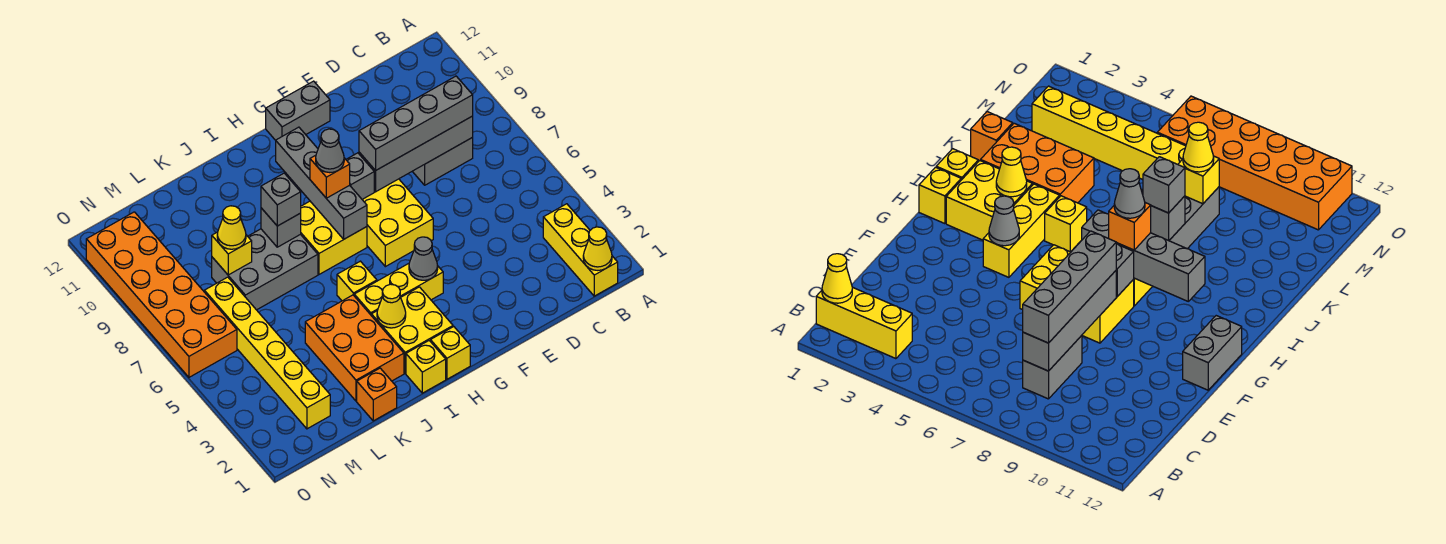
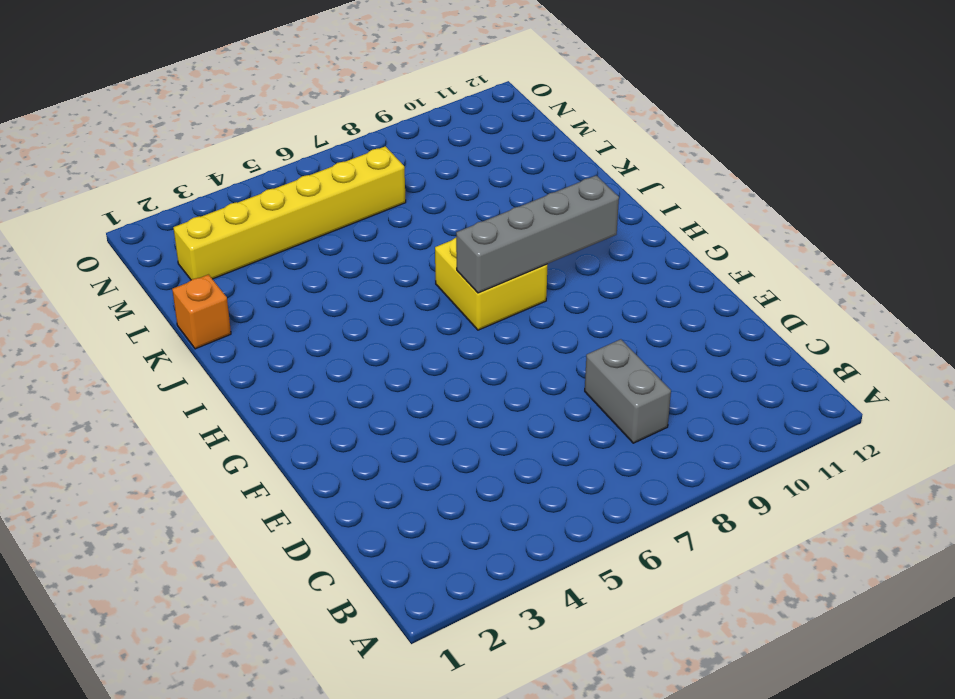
none -> yellow brick B1:B3 level 1
none -> yellow brick F6:G8 level 1
none -> grey brick F12:G12 level 1

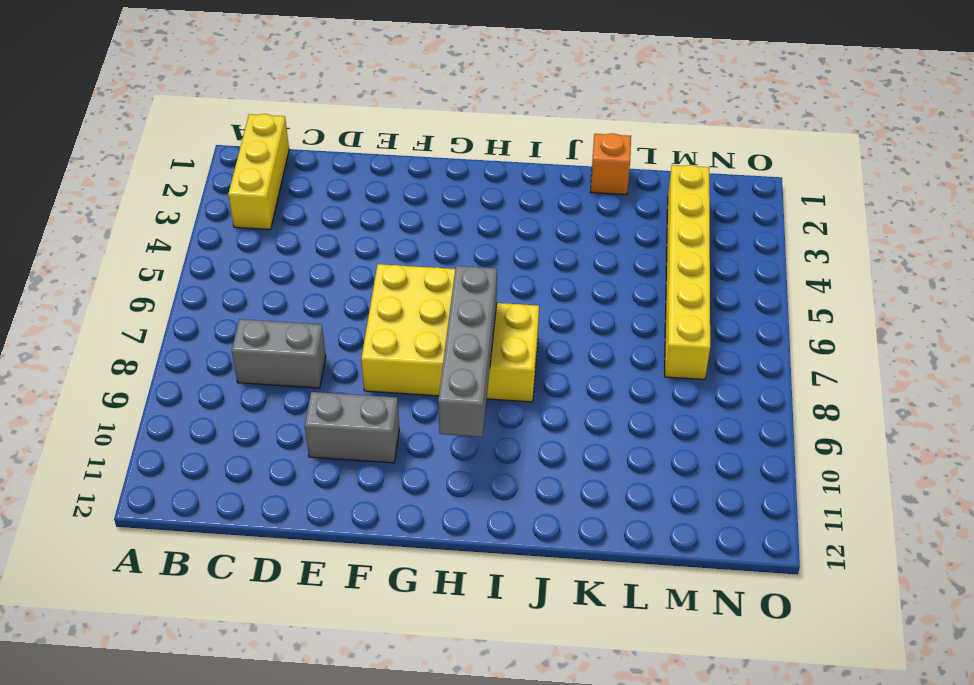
grey brick E10:F10 level 1 -> grey brick F12:G12 level 1
none -> yellow brick G4:I4 level 1
none -> yellow brick H1 level 1
none -> yellow brick H2:I3 level 1

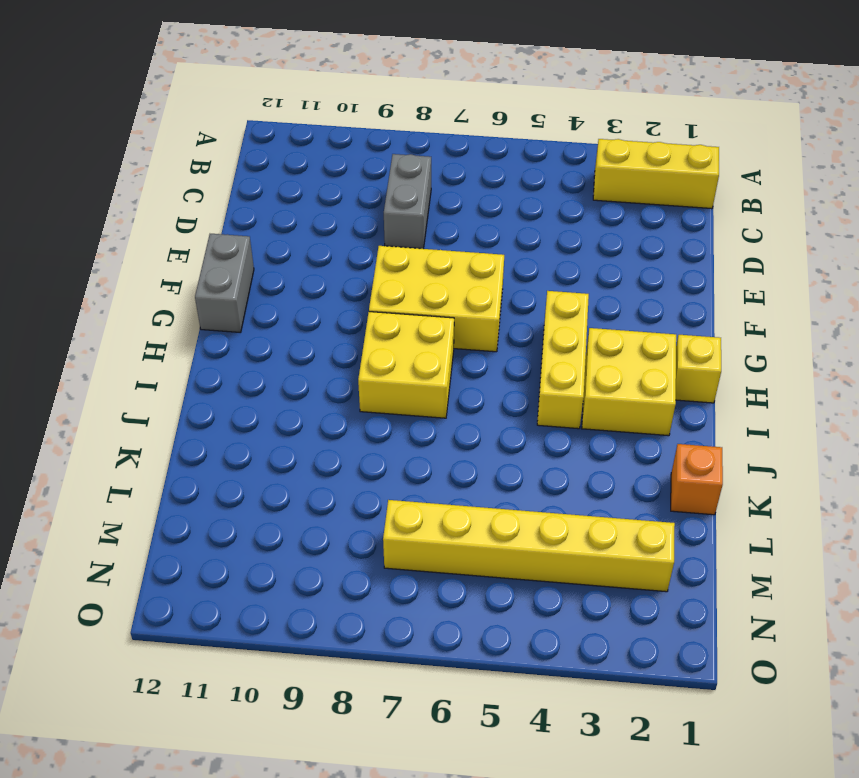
none -> yellow brick I1 level 1
none -> yellow brick I5 level 1
none -> orange brick J2:K4 level 1

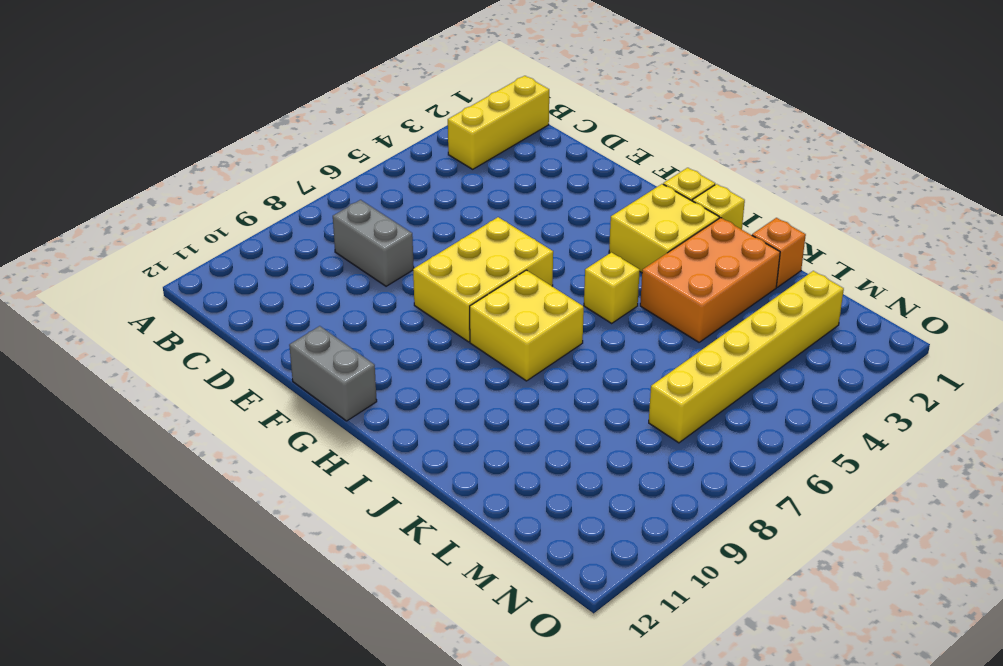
none -> yellow brick G4:I4 level 1
none -> grey brick J7:L8 level 1
none -> orange brick N6:O11 level 1

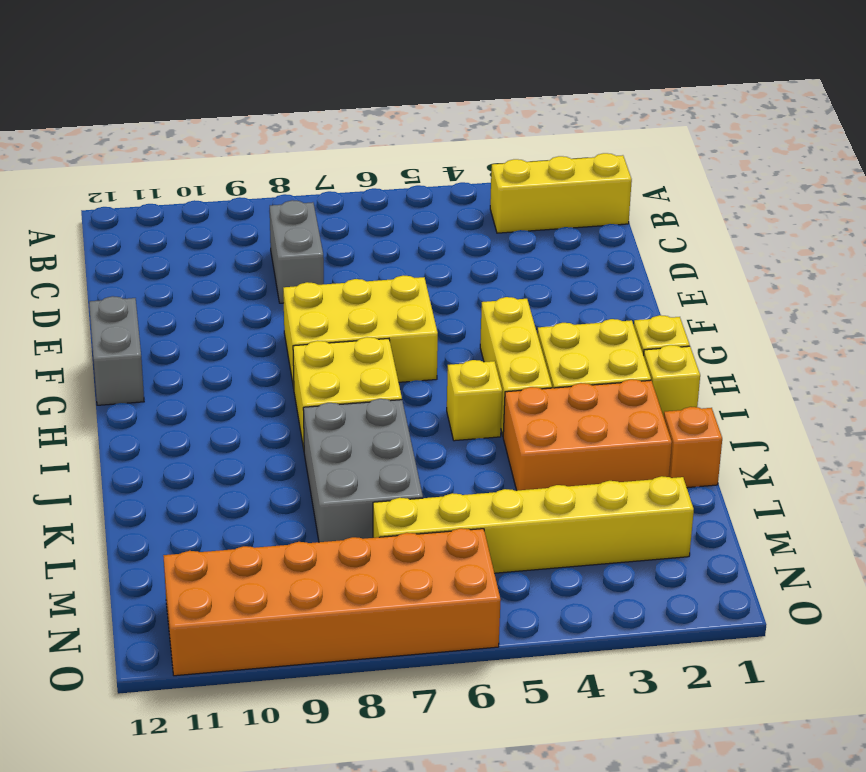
none -> yellow cone B1 level 2
none -> grey brick C8:F8 level 2
none -> grey cone G4 level 2

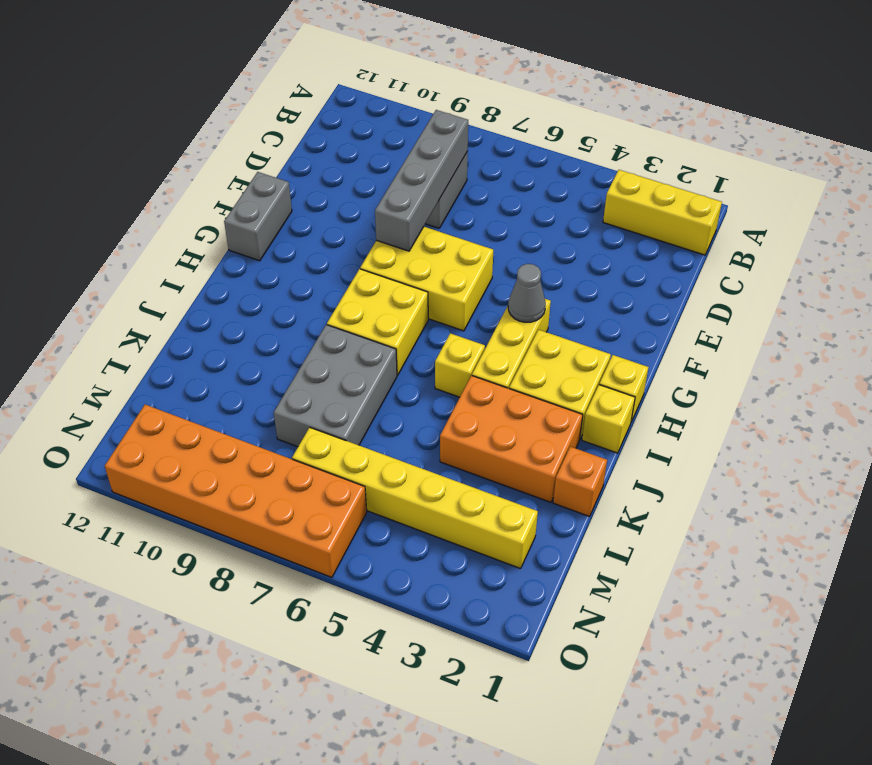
none -> yellow cone B1 level 2
none -> grey brick G8 level 2
none -> grey brick H7:H10 level 2

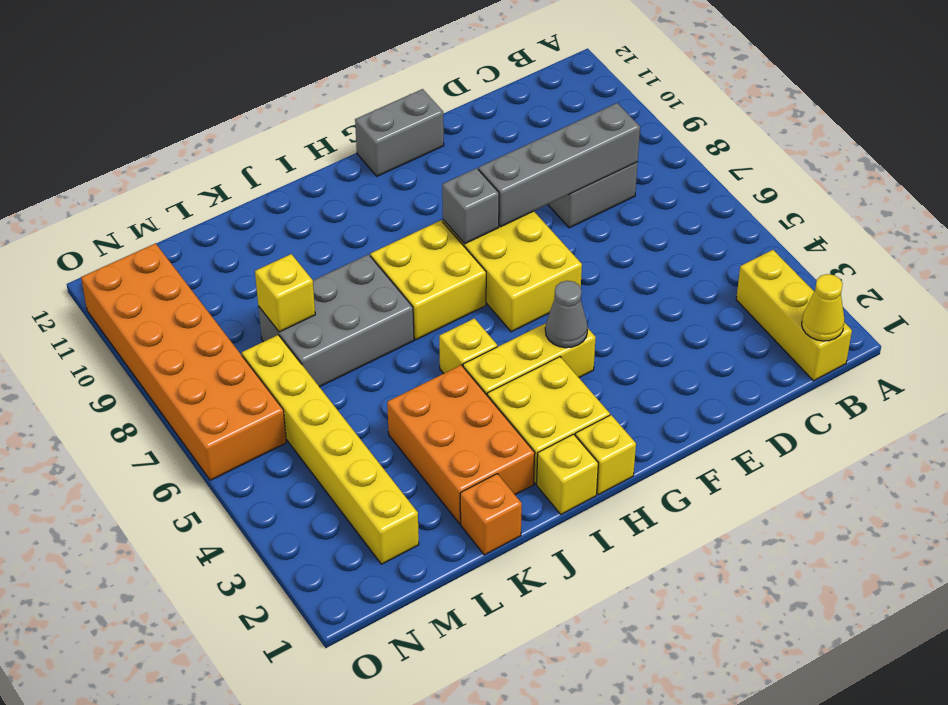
none -> grey brick H7:H10 level 2
none -> yellow cone I3 level 2
none -> grey brick J8 level 2

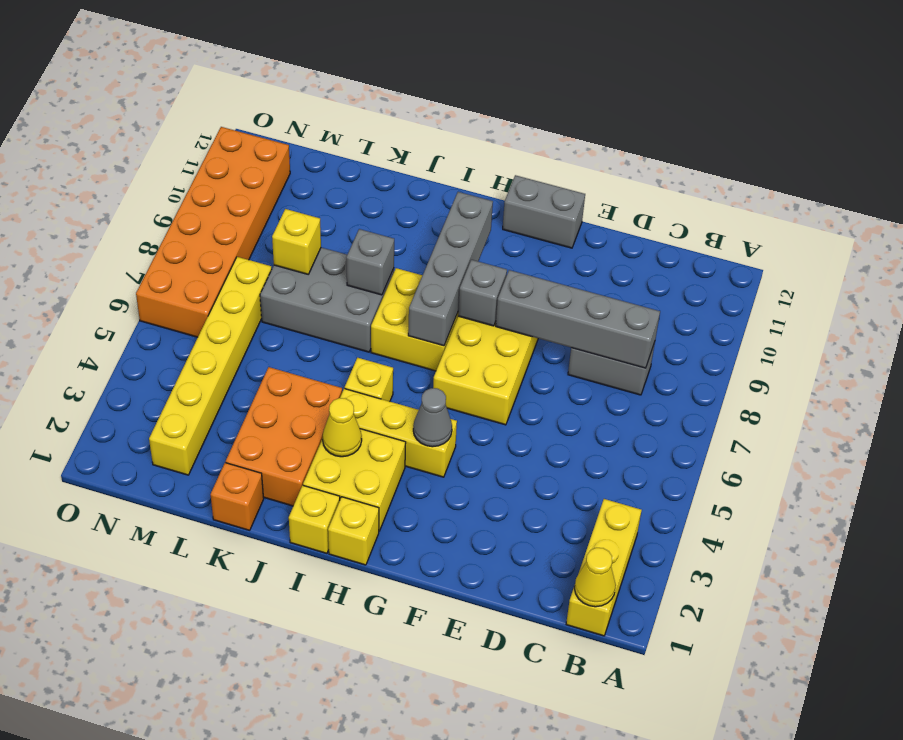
none -> grey brick C8:F8 level 3
none -> orange brick H8 level 3
none -> grey brick J8 level 3

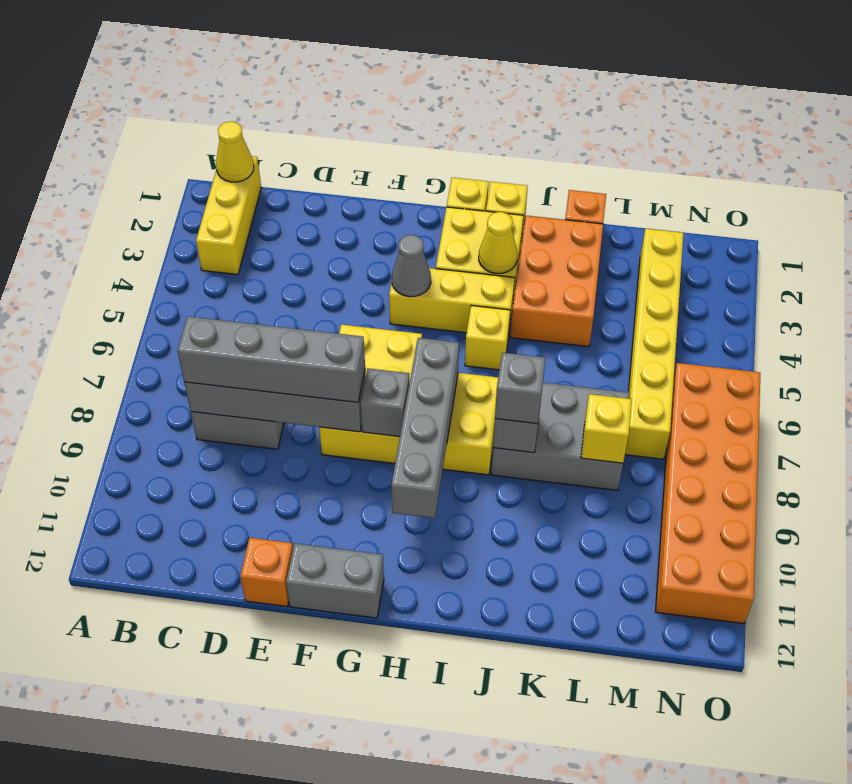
orange brick E12 level 1 -> orange brick H8 level 3
none -> yellow cone L8 level 3
none -> grey cone H8 level 4

